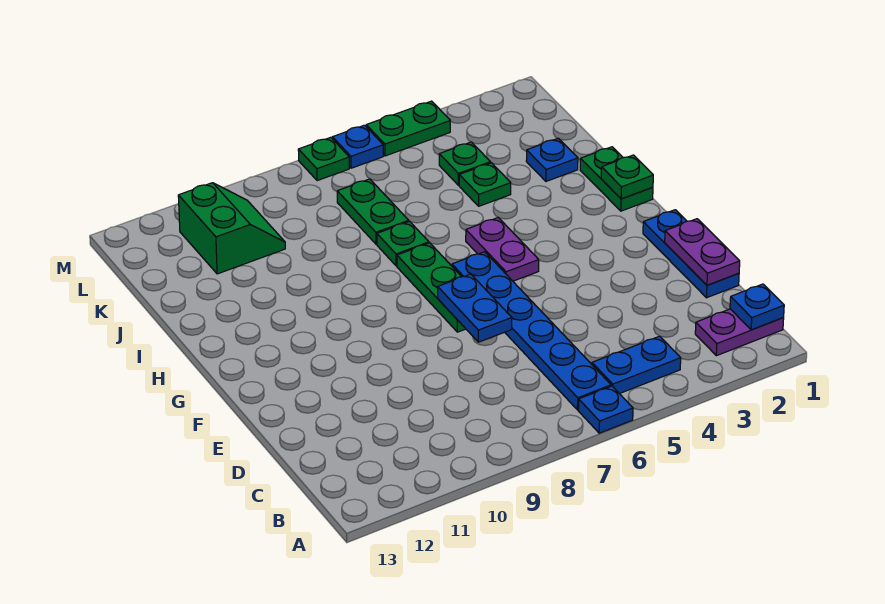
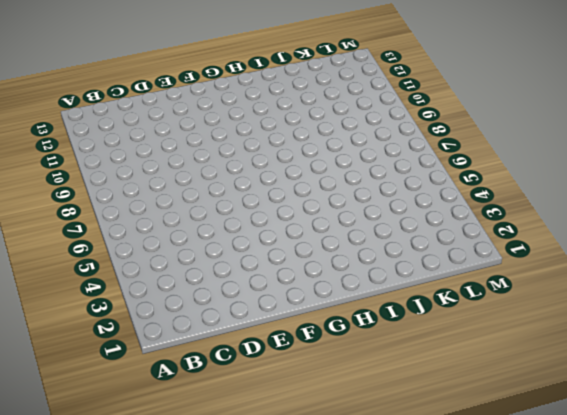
none -> blue plate A6 level 1
none -> purple plate B1:B2 level 1
none -> blue plate B4:B5 level 1

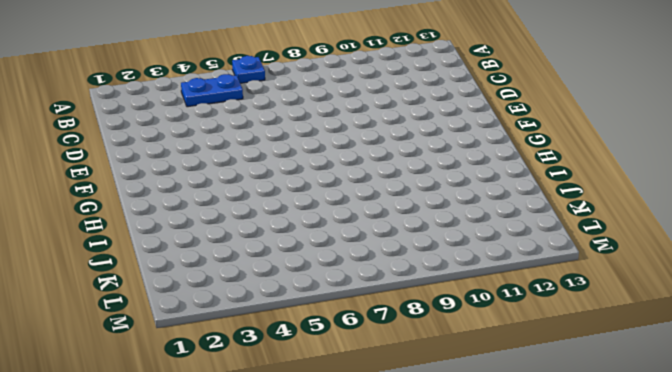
none -> purple plate B1:B2 level 1
none -> blue plate B6:G6 level 1
none -> blue plate D1:F1 level 1

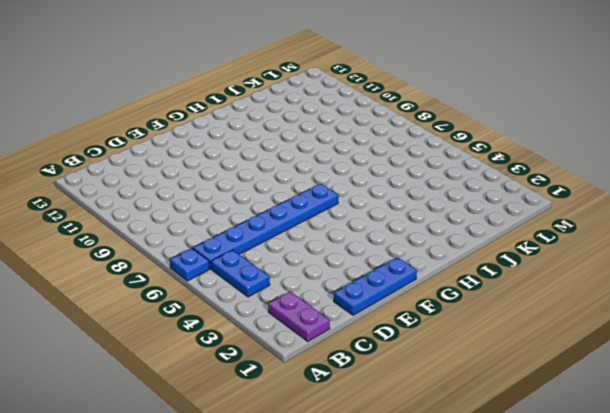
none -> green plate F7:H7 level 1
none -> purple plate G5:H5 level 1
none -> green plate H1:I1 level 1

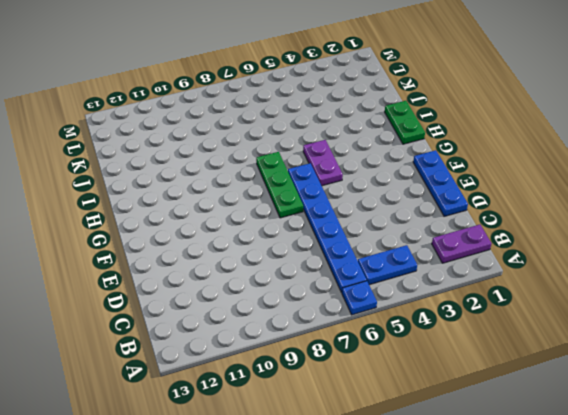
none -> green plate I7 level 1
none -> blue plate J2 level 1
none -> green plate J4 level 1

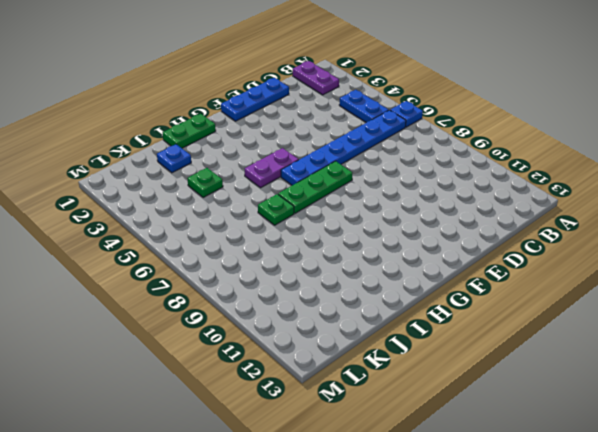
none -> green plate J7:K7 level 1
none -> green plate K4 level 1
none -> green slope K10:L11 level 1 top 11

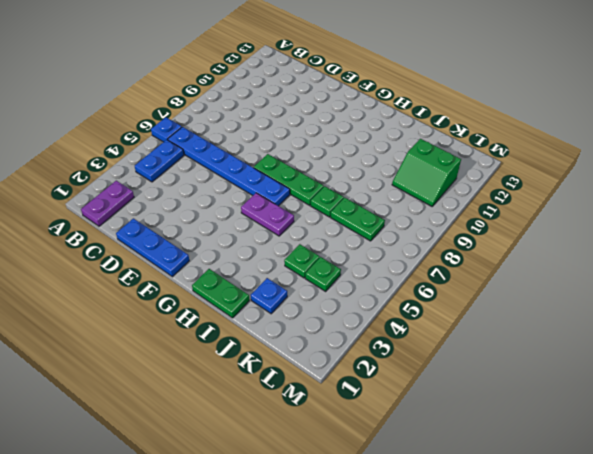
none -> green plate M4:M5 level 1
none -> blue plate M6 level 1
none -> green plate M7 level 1

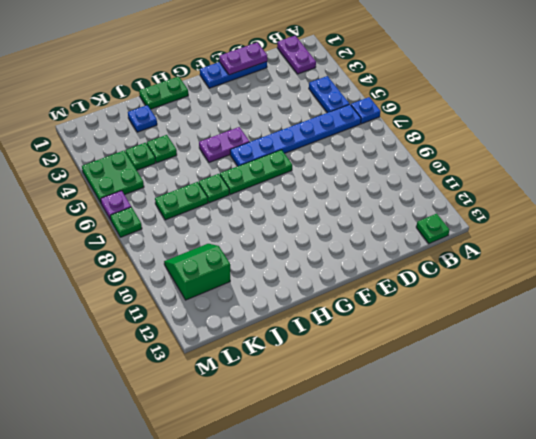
green plate B13 level 1 -> green plate H1 level 2
green plate L4:M5 level 1 -> green plate M4:M5 level 1
purple plate M6 level 1 -> blue plate M6 level 1
none -> blue plate B1 level 2
none -> blue plate E7:F7 level 2

